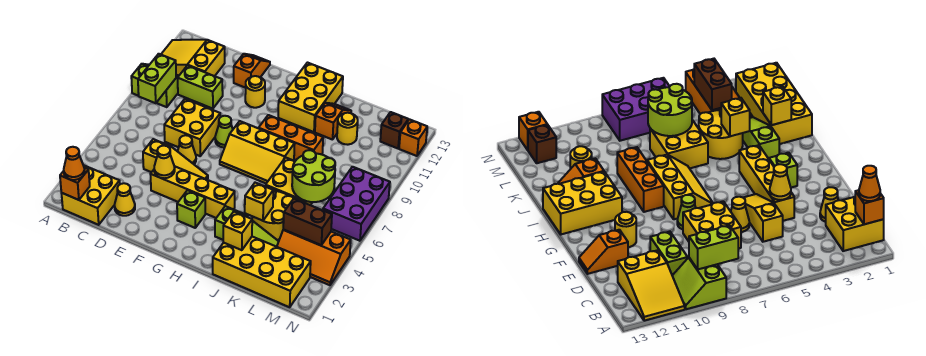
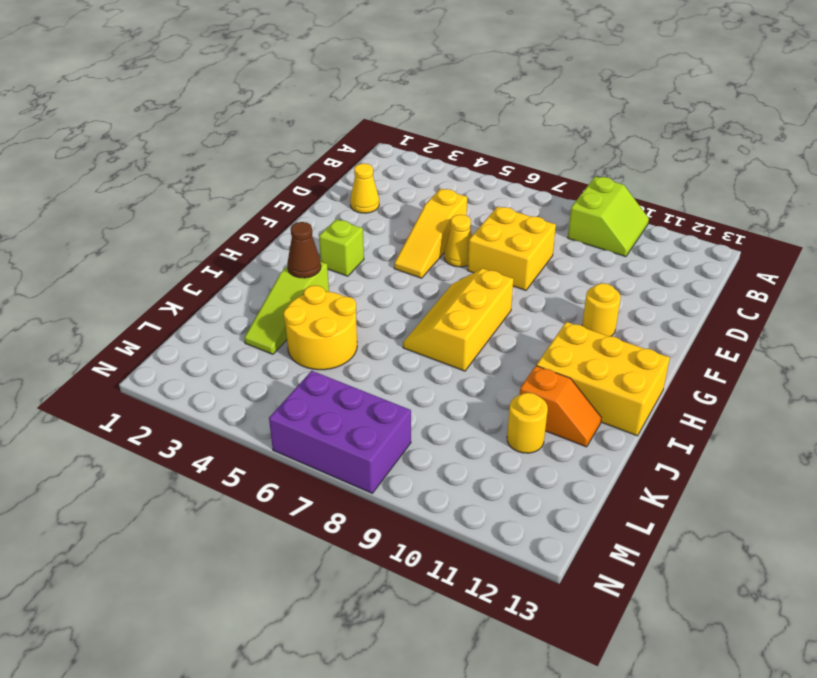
brown cone I3 level 2 -> none
none -> yellow slope A11:C12 level 1 top C
none -> yellow brick B1:C2 level 1
none -> lime brick C10:D10 level 1
none -> yellow brick E4:H4 level 1

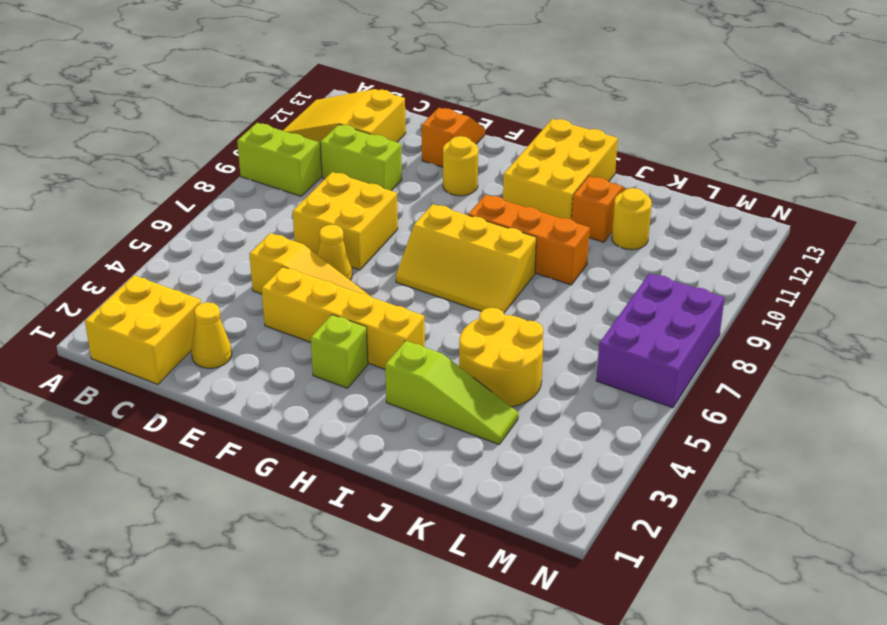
none -> lime cone F8 level 1
none -> yellow brick J1:M2 level 1
none -> yellow brick J6:K7 level 1
none -> orange slope L3:N4 level 1 top 4

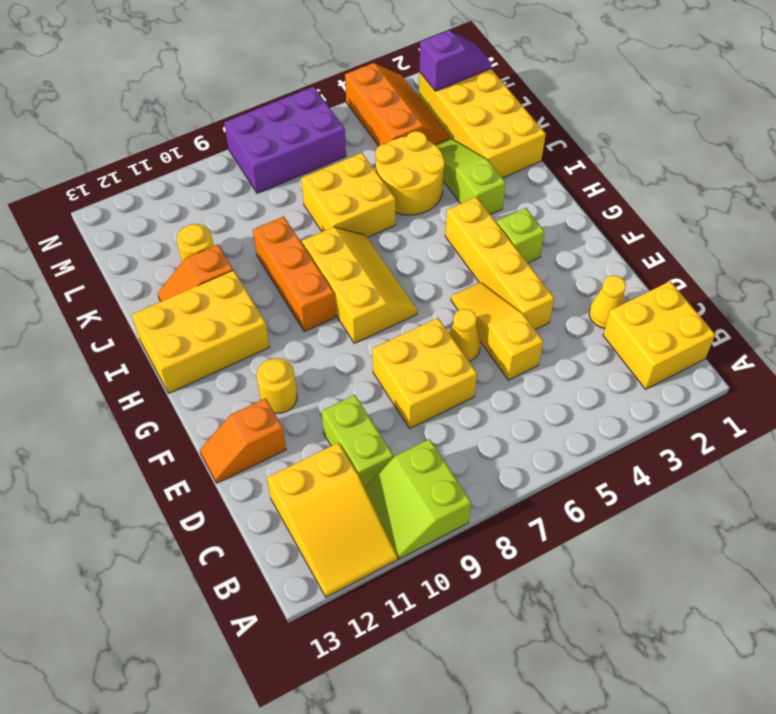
purple slope M1:M2 level 2 top 2 -> none
none -> lime cone F8 level 1
none -> brown brick M12 level 1
none -> orange brick N12 level 1
none -> orange brick B1 level 2

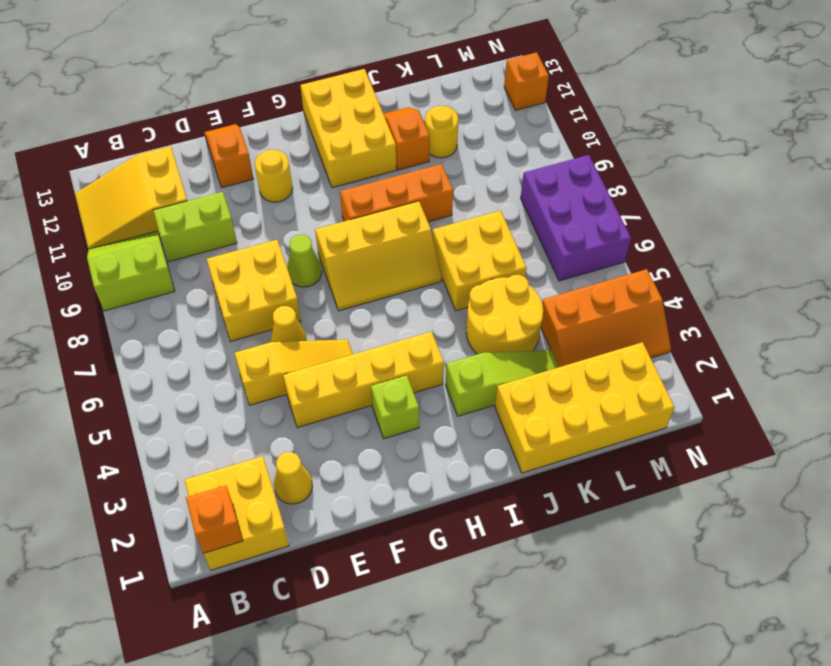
none -> brown brick M12 level 1
none -> lime brick B8:B9 level 2
none -> yellow cone E4 level 2
none -> yellow brick J2 level 2

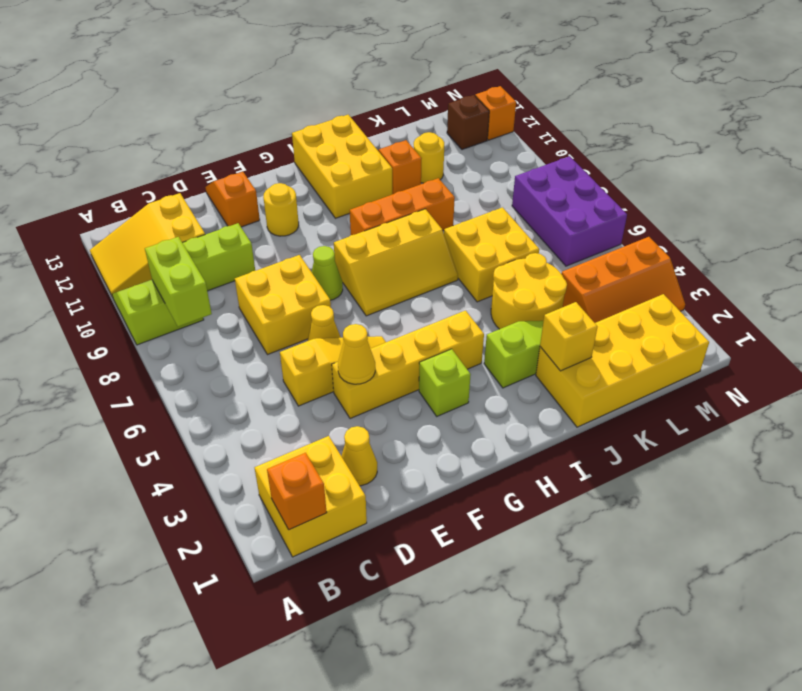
none -> yellow brick J4 level 2
none -> lime round brick K6:L7 level 2
none -> brown brick L4:M4 level 2
none -> orange cone B1 level 3

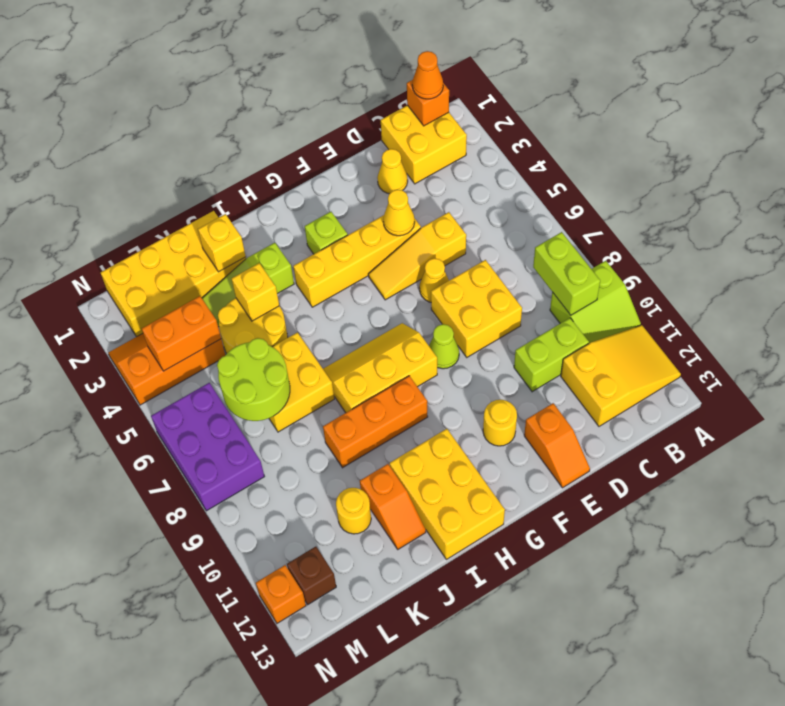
orange brick L4:M4 level 2 -> brown brick L4:M4 level 2

